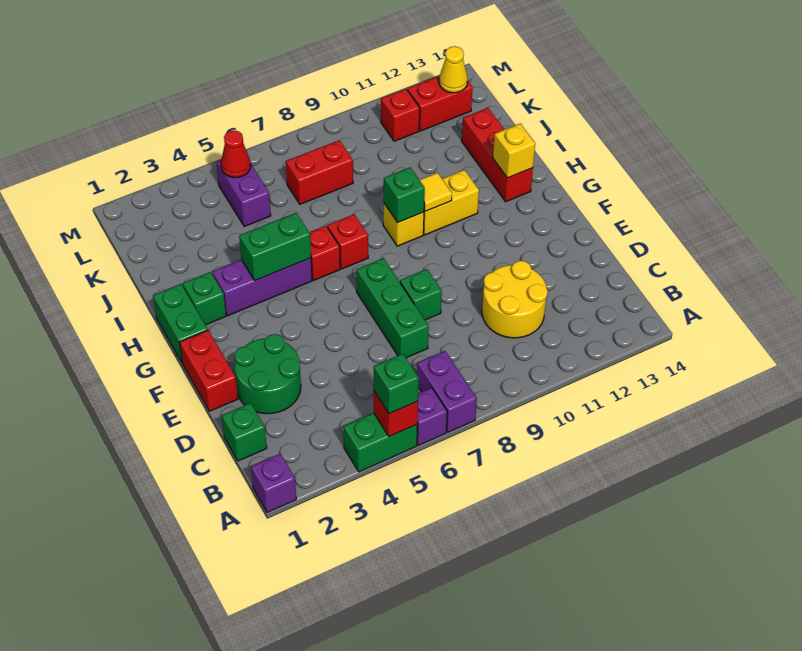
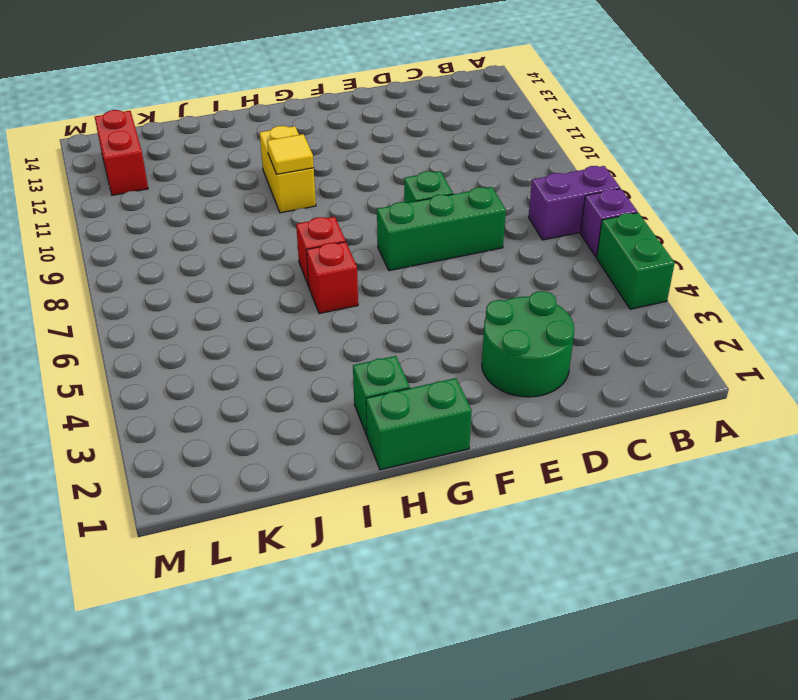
none -> purple brick A1 level 1
none -> green brick C1 level 1
none -> yellow round brick C10:D11 level 1
none -> red brick E1:F1 level 1

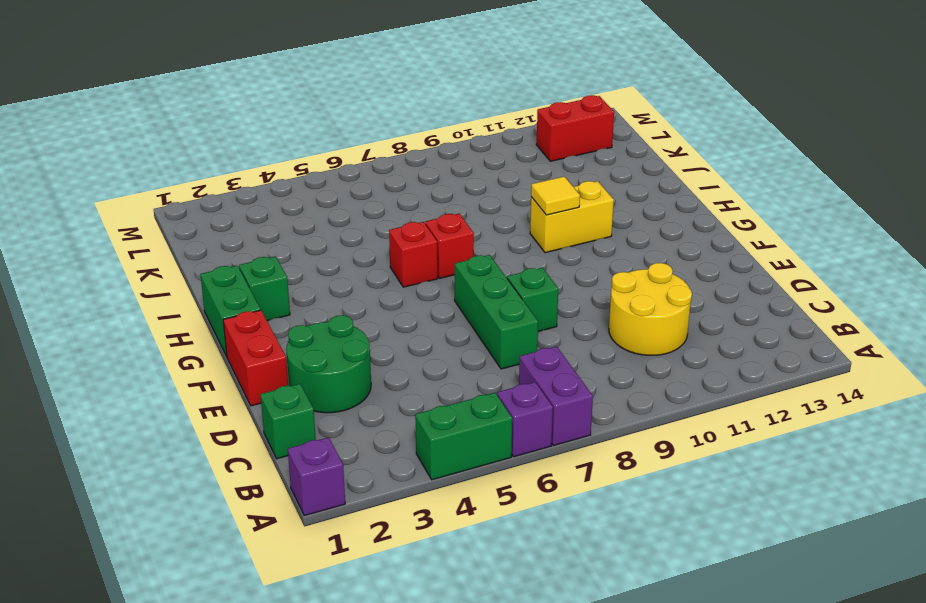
none -> purple brick H3:H5 level 1
none -> yellow brick H9 level 1
none -> red brick H13:J13 level 1
none -> purple brick K5:L5 level 1

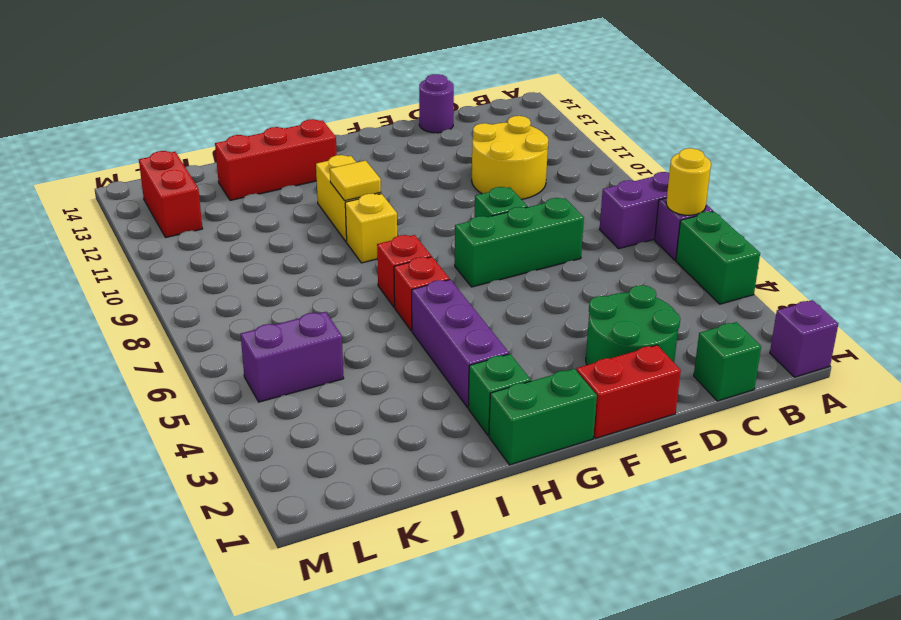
yellow round brick A6 level 2 -> none
purple round brick D14 level 1 -> none
none -> red brick K7:K8 level 1
none -> red brick L11 level 1
none -> red brick A5 level 2
none -> green brick H4:H5 level 2

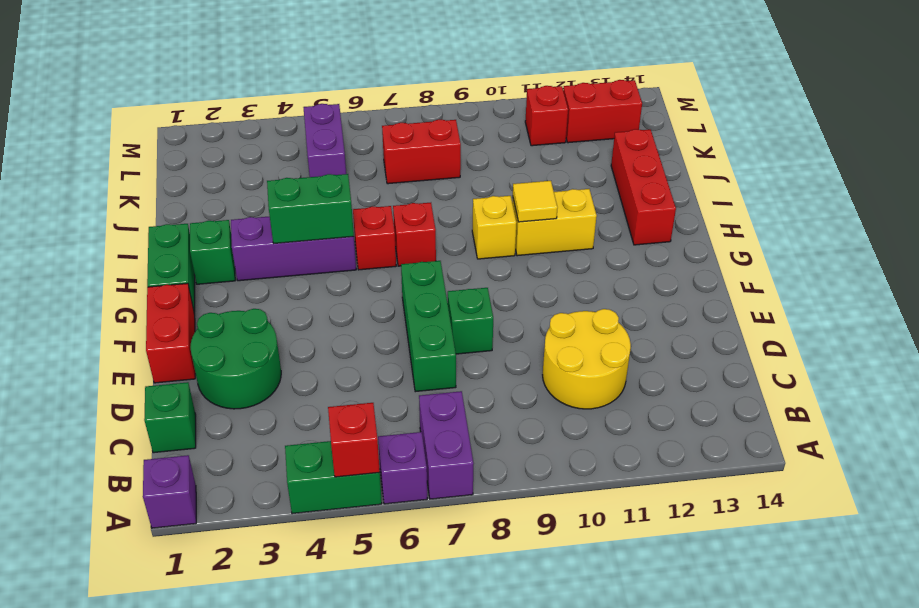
none -> green brick H9 level 2
none -> yellow brick H13 level 2
none -> red cone L5 level 2
none -> yellow cone L13 level 2

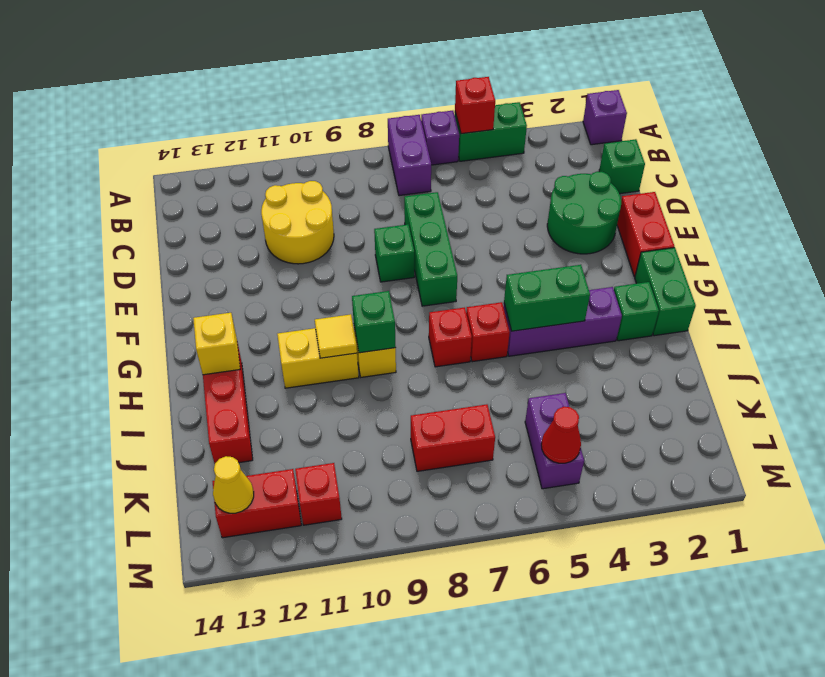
none -> green brick A5 level 3

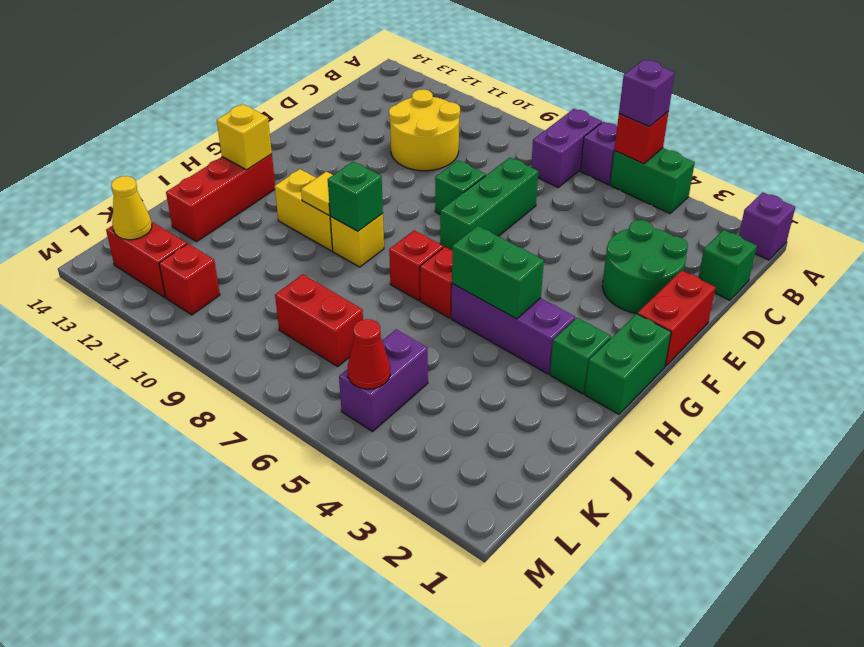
purple brick A5 level 3 -> green brick A5 level 3

